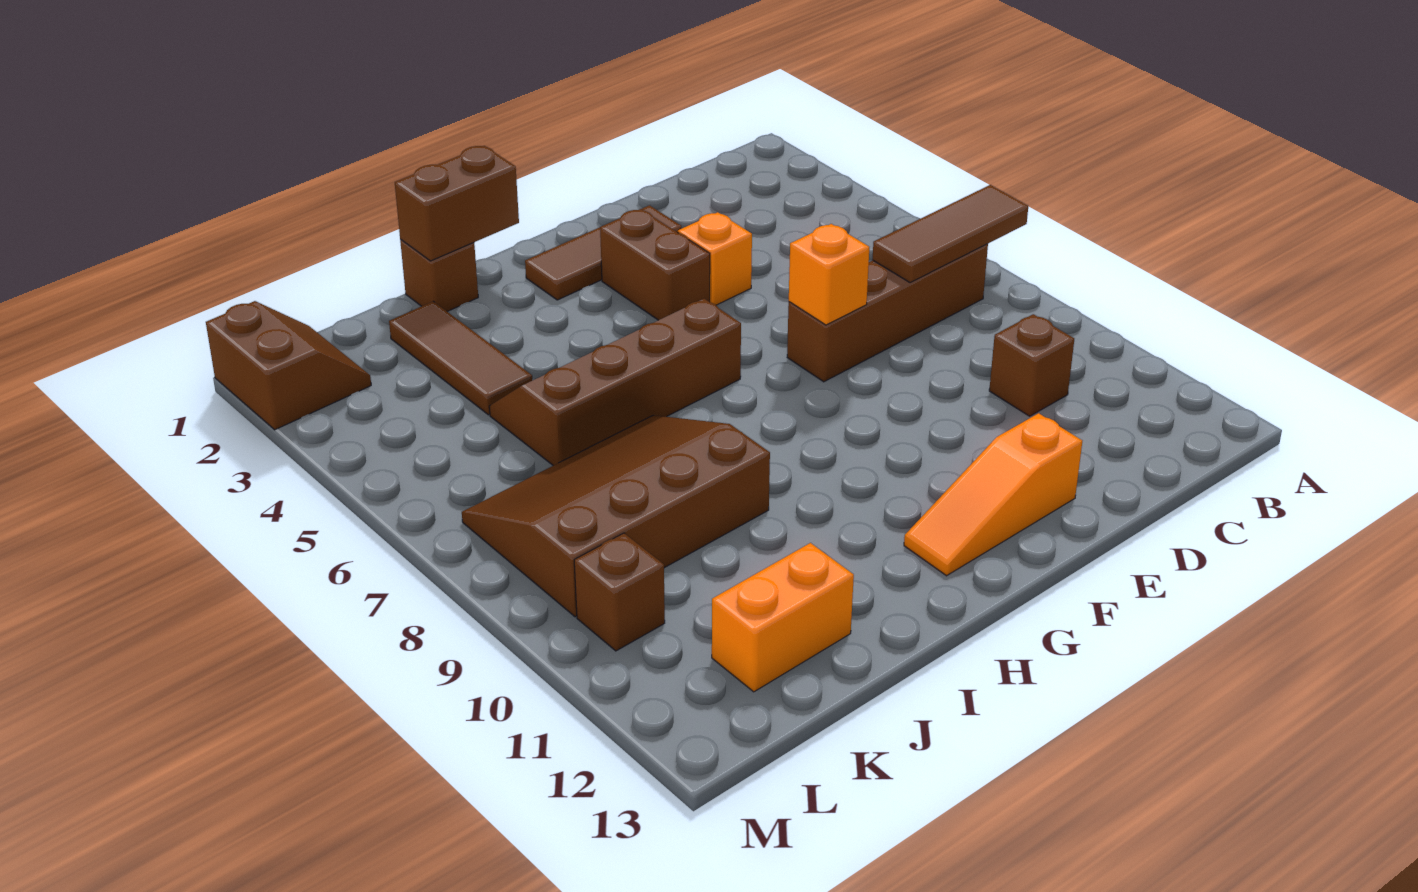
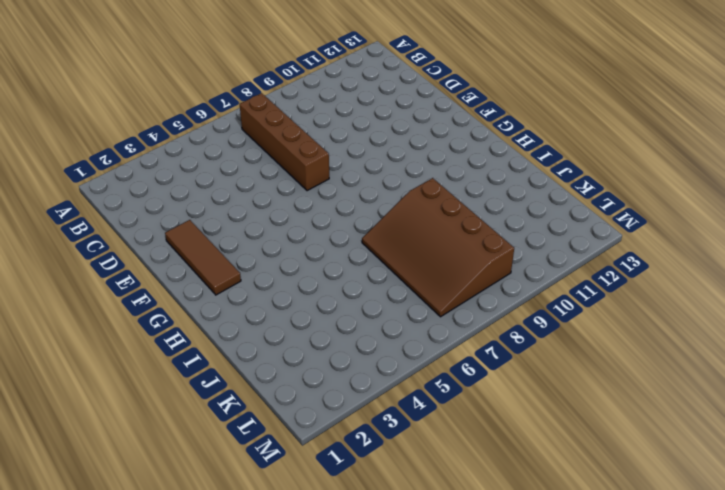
none -> brown brick C10 level 1
none -> orange brick E4 level 1
none -> orange slope E12:G12 level 1 top E

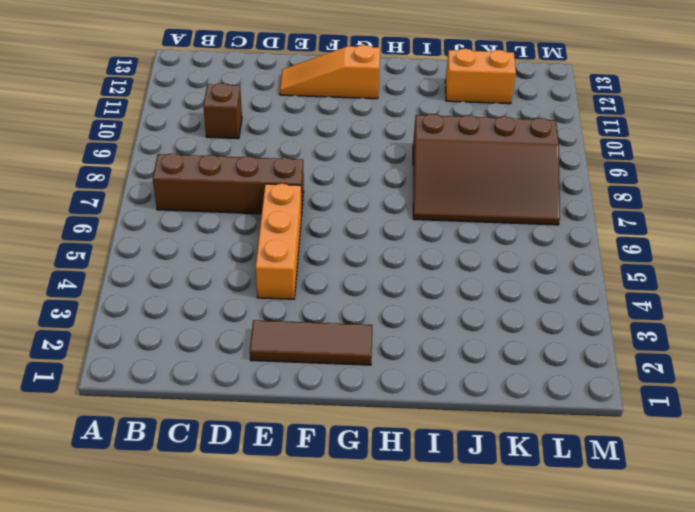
orange brick E4:E6 level 1 -> orange brick E4 level 1
orange slope E12:G12 level 1 top G -> orange slope E12:G12 level 1 top E
none -> brown brick F3:F4 level 1
none -> brown slope G5:J6 level 1 top 6
none -> brown brick I1 level 1

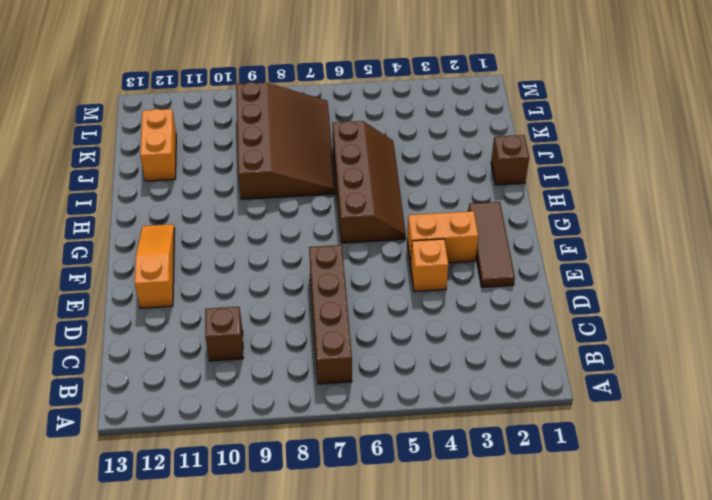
orange brick F3:F4 level 1 -> brown brick F3:F4 level 1
none -> brown tile J2:J4 level 1
none -> brown slope L1:M2 level 1 top M
none -> brown brick L10 level 1

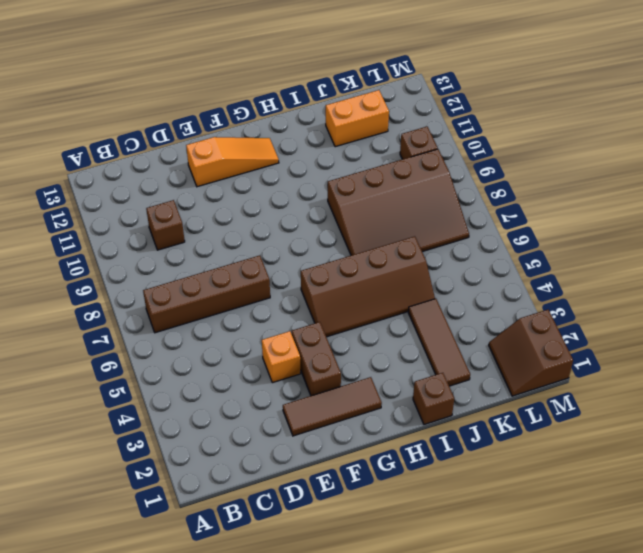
none -> brown tile A7:C7 level 2
none -> orange brick E7 level 2
none -> brown brick H1:I1 level 2

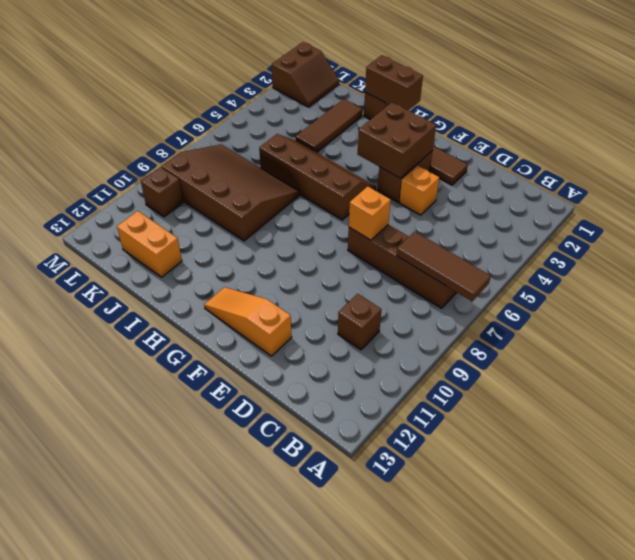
brown brick F3:G4 level 2 -> none

